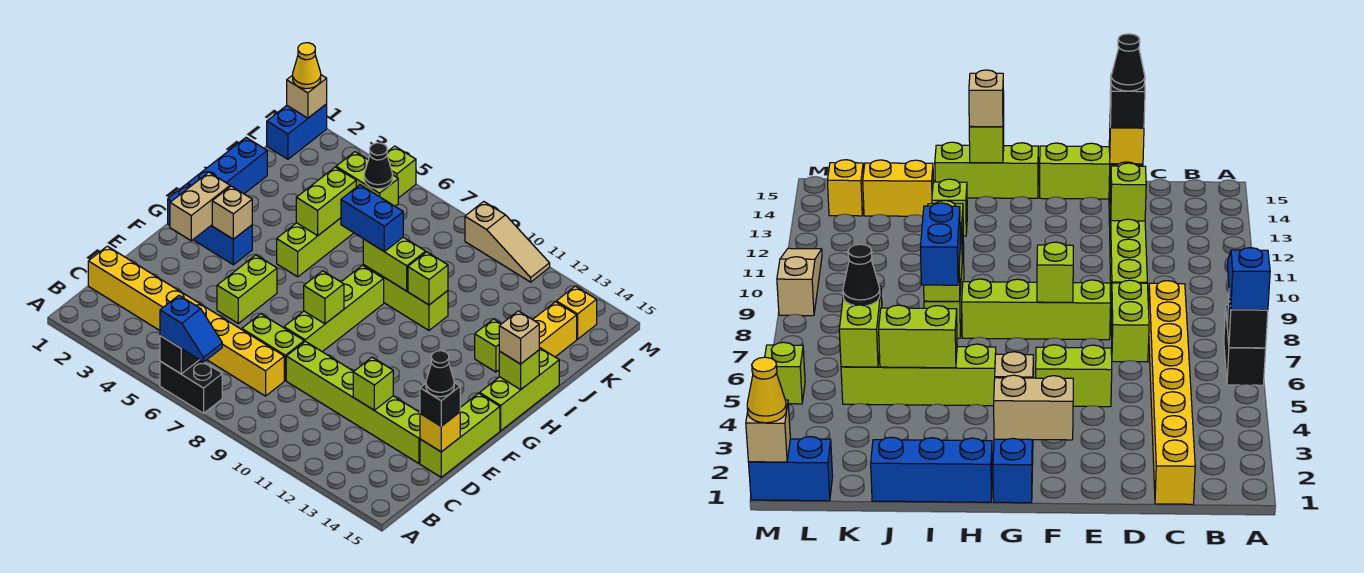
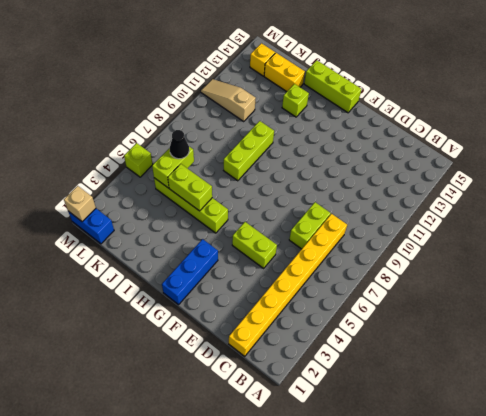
tan slope K11:M11 level 1 top K -> tan slope M9:M11 level 1 top 9
none -> black brick A6:A7 level 1
none -> lime brick D9:D14 level 1
none -> lime brick D15:F15 level 1
none -> lime brick E8:H8 level 1

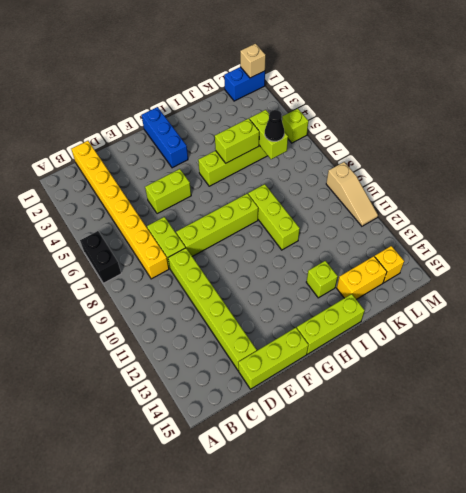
none -> blue brick H1:J1 level 1
none -> black brick A6 level 2
none -> lime brick D12 level 2
none -> yellow brick D15 level 2

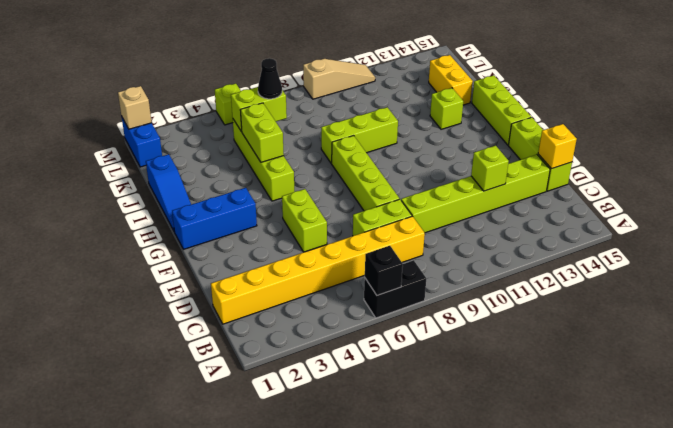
blue slope H1:J1 level 1 top J -> blue brick H1:J1 level 1
none -> yellow brick L14 level 1
none -> tan brick F2:G2 level 2
none -> lime brick F8 level 2
none -> tan brick G3 level 2

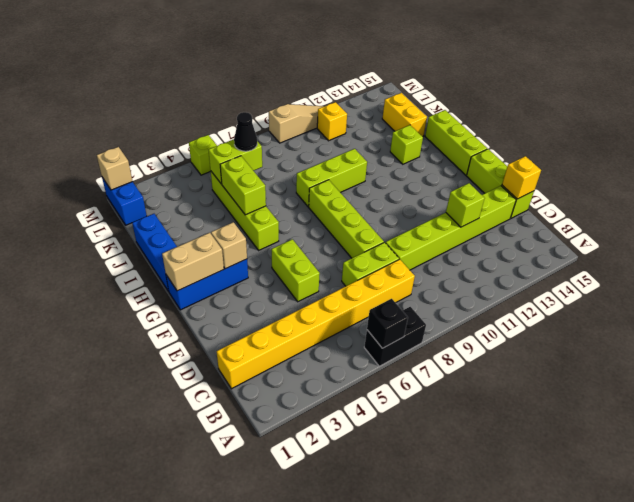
tan brick G1:G2 level 2 -> tan brick F2:G2 level 2
yellow brick L11 level 1 -> yellow brick L14 level 1
none -> lime brick F8 level 2
none -> lime brick H15 level 2
none -> lime brick I8:I9 level 2
none -> lime brick I10 level 2

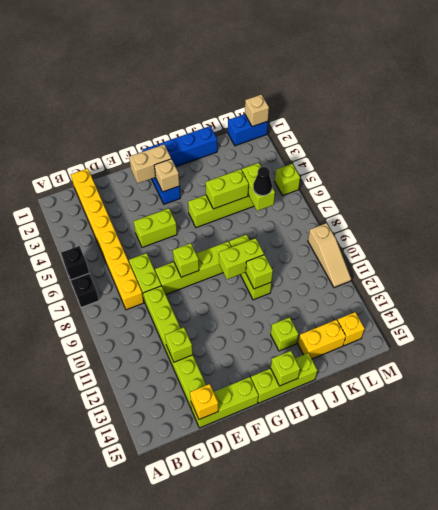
lime brick H9:I9 level 2 -> lime brick I8:I9 level 2
none -> blue slope A6:A7 level 3 top 6
none -> black brick D15 level 3
none -> tan brick H15 level 3
none -> blue brick I7:I8 level 3

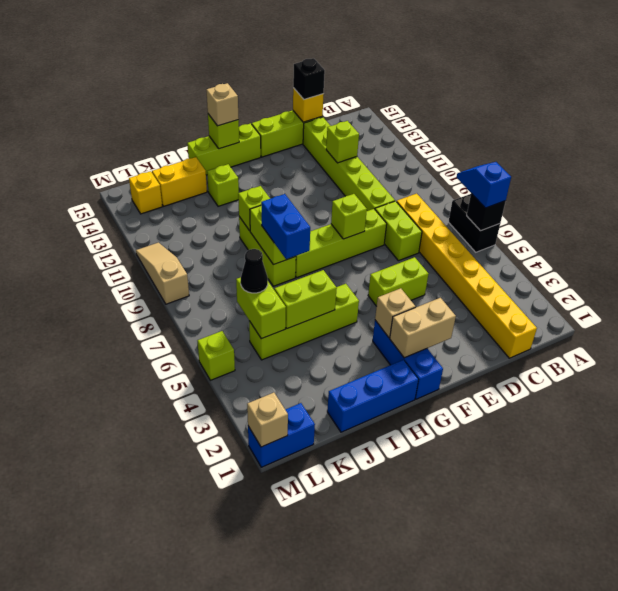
none -> yellow cone M1 level 3
none -> black cone D15 level 4

